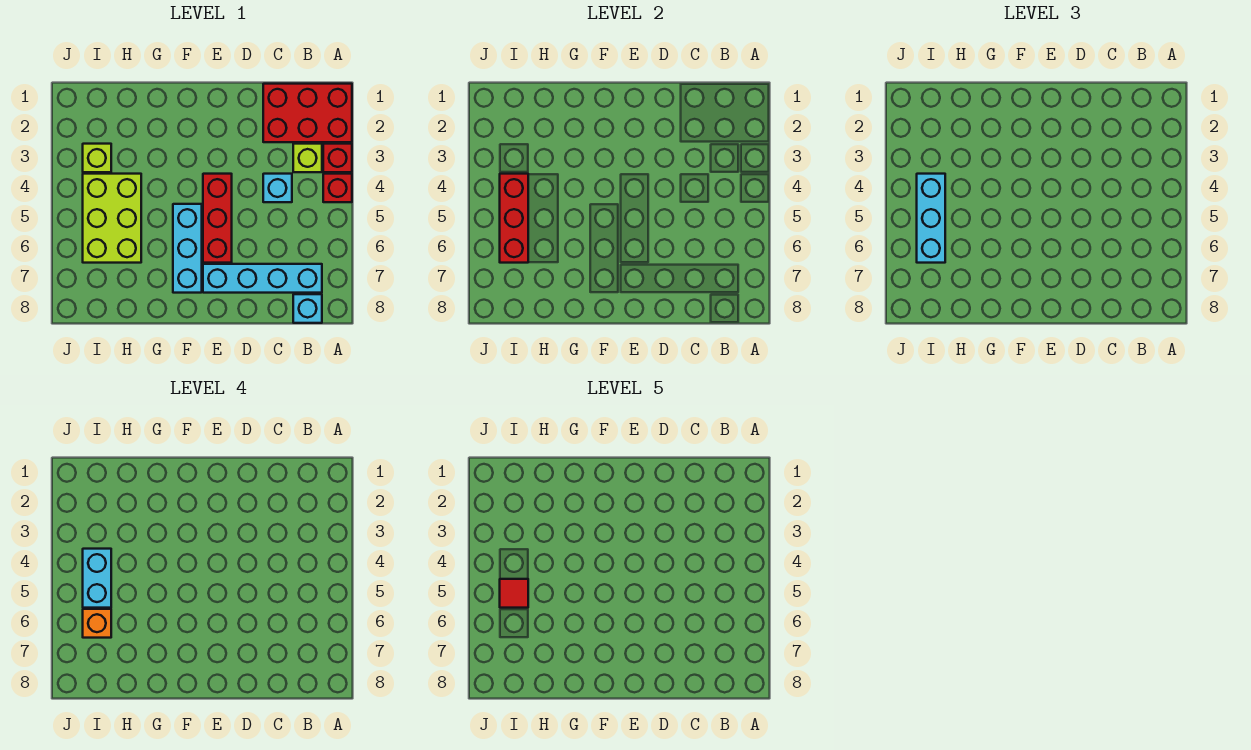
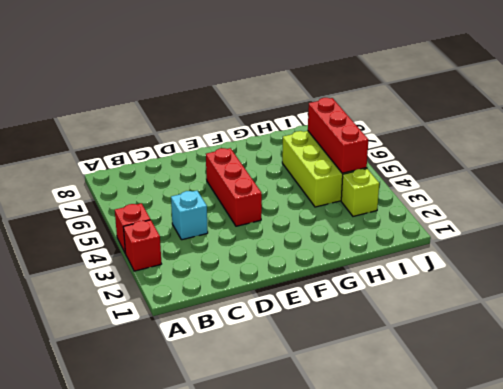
none -> red brick A1:C2 level 1
none -> lime brick B3 level 1
none -> cyan brick B7:E7 level 1

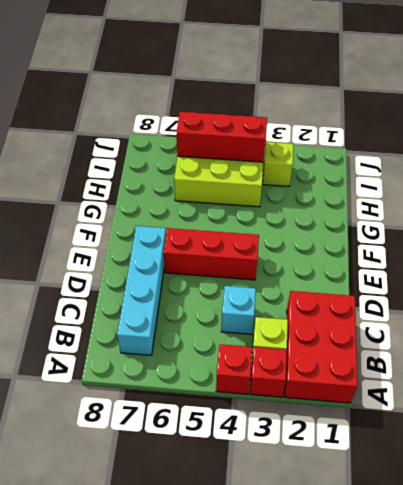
none -> cyan brick B8 level 1
none -> cyan brick F5:F7 level 1
none -> cyan brick I4:I6 level 3

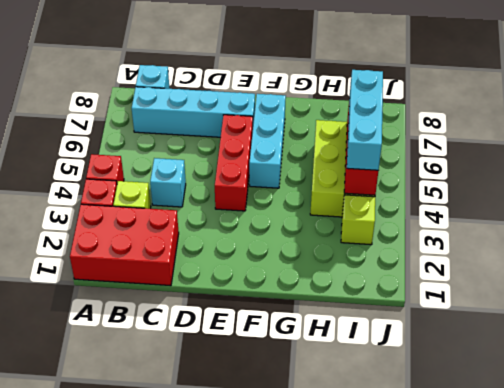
none -> cyan brick I4:I5 level 4
none -> orange brick I6 level 4
none -> red tile I5 level 5

